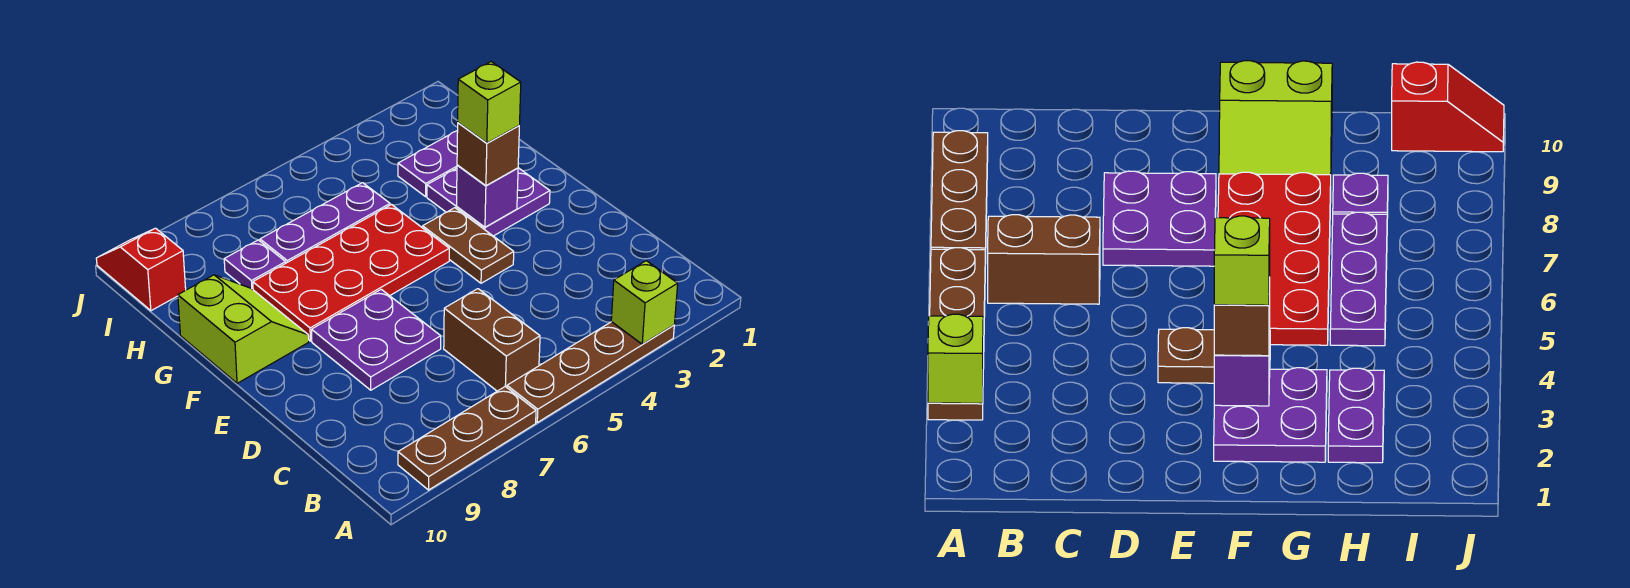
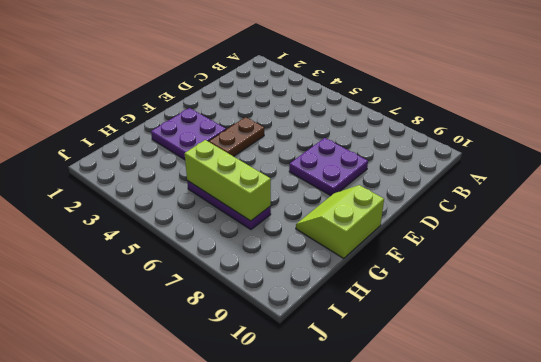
lime brick H5:H7 level 2 -> none
none -> brown plate A3:A6 level 1
none -> brown plate A7:A9 level 1
none -> brown brick B6:C6 level 1

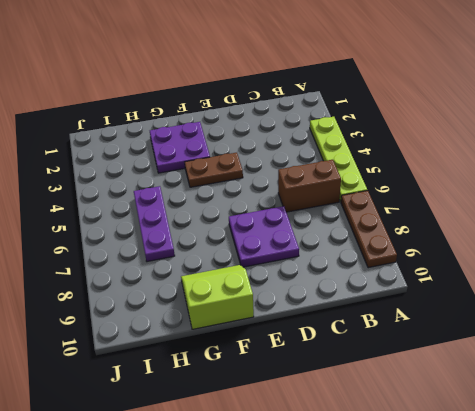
lime plate A3:A6 level 1 -> brown plate A3:A6 level 1
none -> red plate F5:G8 level 1
none -> purple plate H2:H3 level 1
none -> purple plate H8 level 1

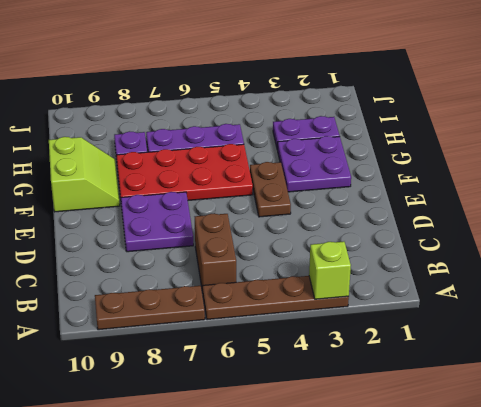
none -> red slope I10:J10 level 1 top I
none -> purple brick F3 level 2
none -> brown brick F3 level 3

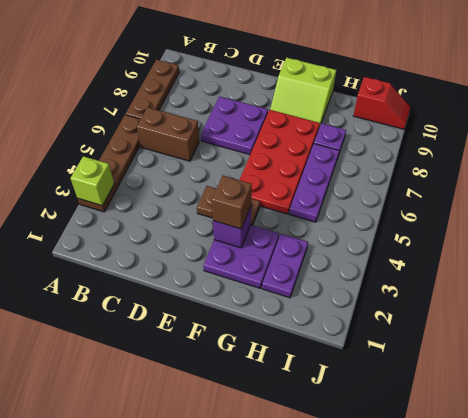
none -> lime brick F3 level 4

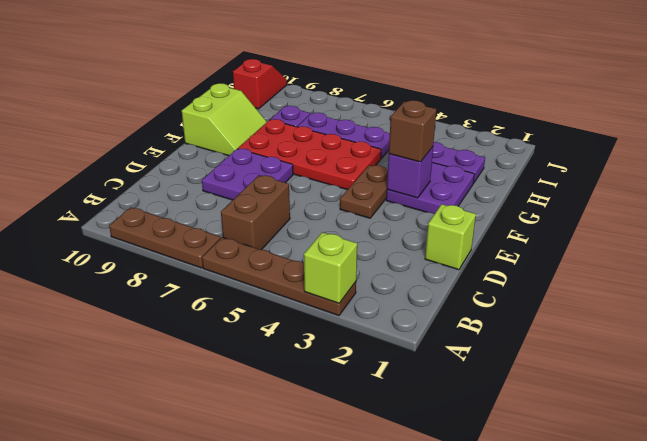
lime brick D1 level 1 -> lime brick F3 level 4

